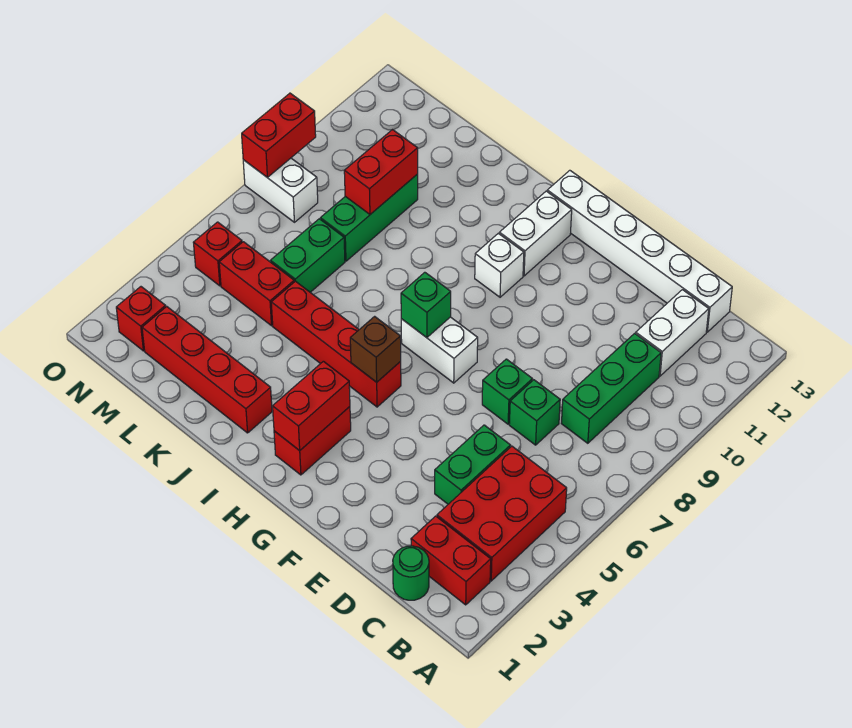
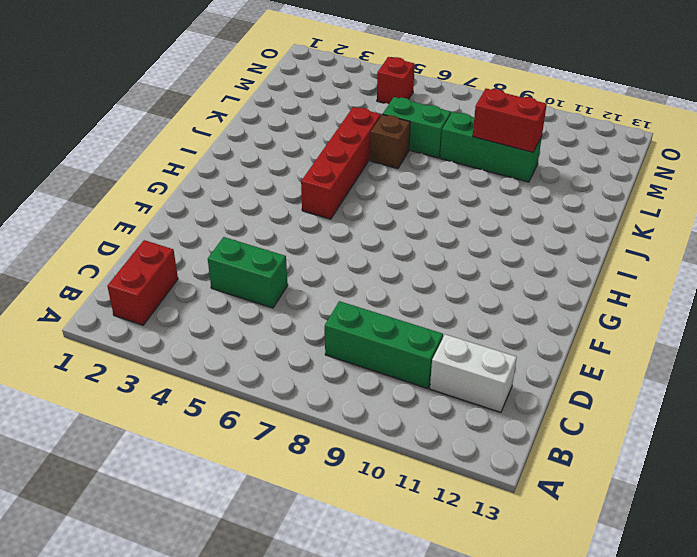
brown brick K6 level 1 -> brown brick H5 level 2
none -> red brick B3:C5 level 1
none -> green round brick C1 level 1
none -> white brick C13:H13 level 1

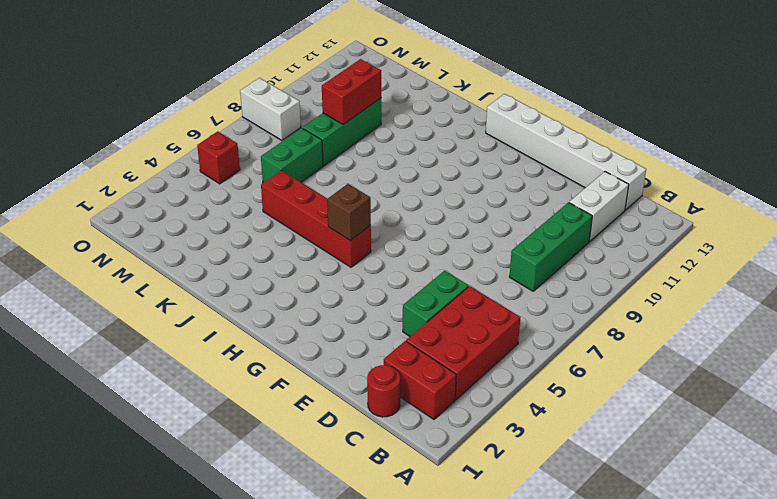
red round brick C1 level 1 -> green round brick C1 level 1
none -> green brick D7 level 1
none -> green brick E7 level 1
none -> white brick G7:H7 level 1

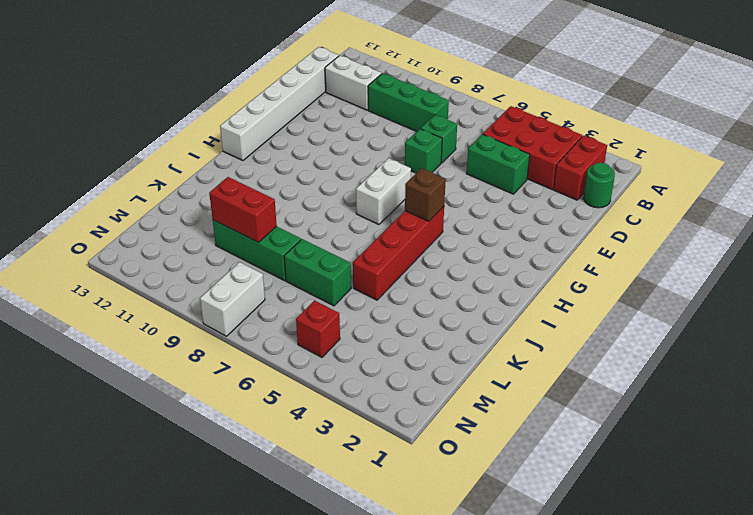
none -> red brick H2:H3 level 1
none -> white brick H10 level 1
none -> white brick H11:H12 level 1

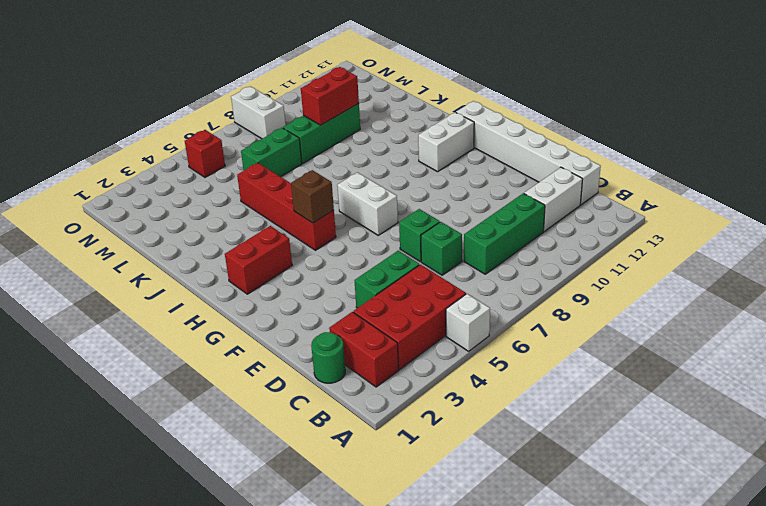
white brick A5 level 1 -> white brick H10 level 1
none -> red brick J2:M2 level 1
none -> red brick L5:M5 level 1
none -> red brick N2 level 1

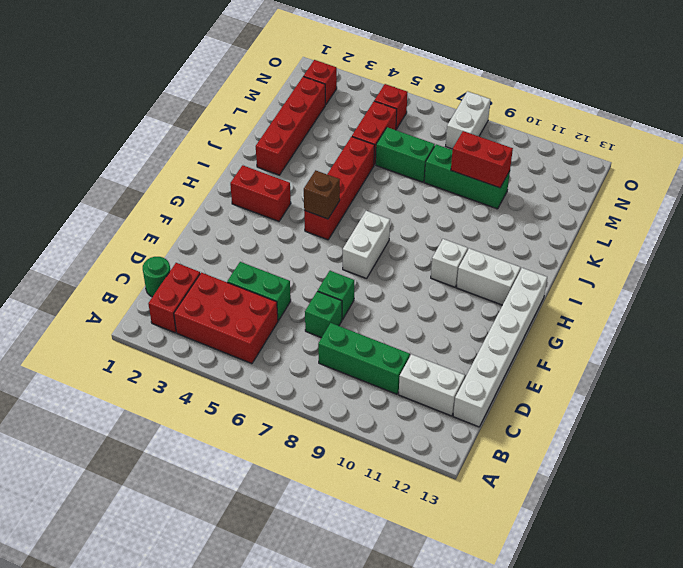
none -> red brick H2:H3 level 2
none -> green brick H7 level 2
none -> red brick O8:O9 level 2

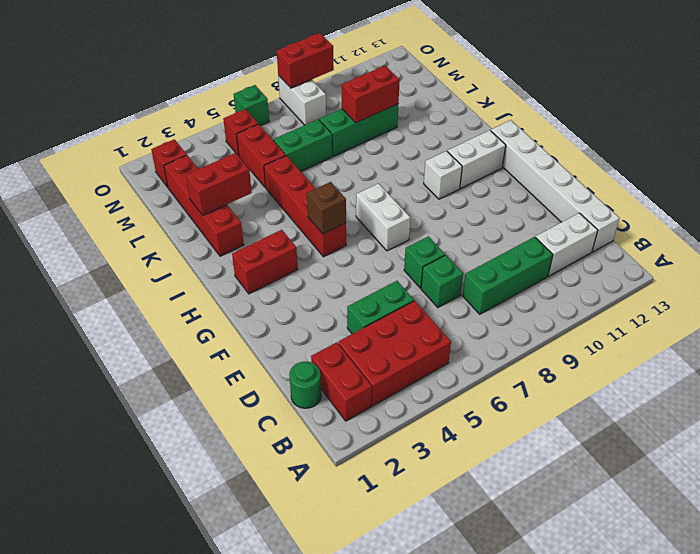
red brick K2:K3 level 2 -> red brick H2:H3 level 2
green brick O6 level 1 -> green brick H7 level 2

